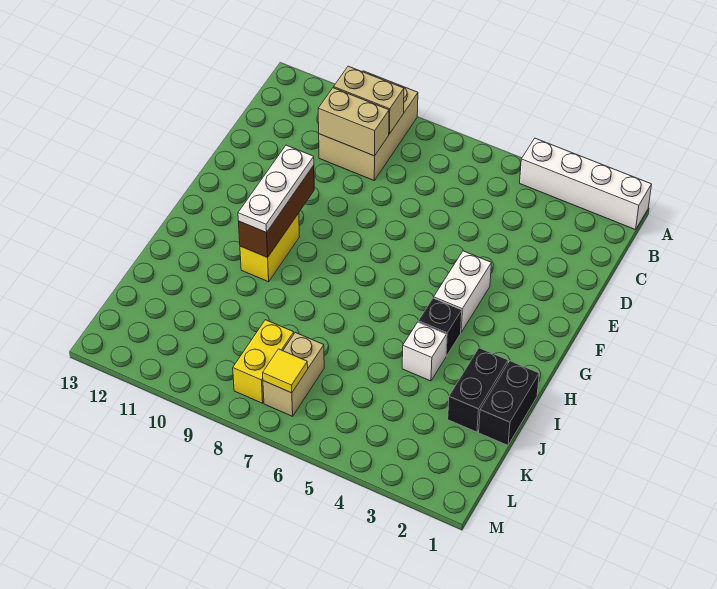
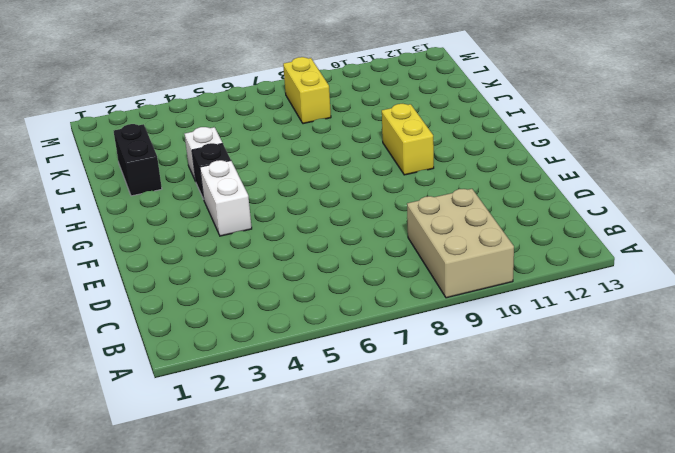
none -> white brick A1:A4 level 1
none -> black brick I1:J1 level 1
none -> tan brick K7:L7 level 1

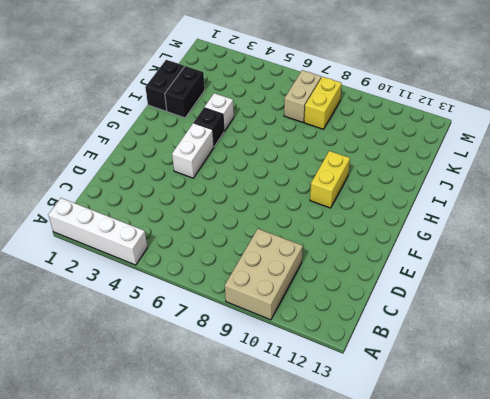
none -> tan brick B9:B10 level 2
none -> tan brick C9:C10 level 2
none -> brown brick F10:H10 level 2

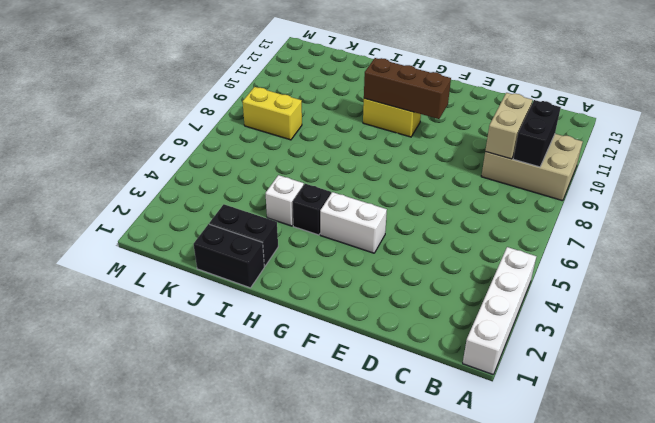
black brick B9:B10 level 2 -> tan brick B9:B10 level 2
none -> tan brick K7:L7 level 1
none -> yellow tile L7 level 2
none -> white plate F10:H10 level 3

